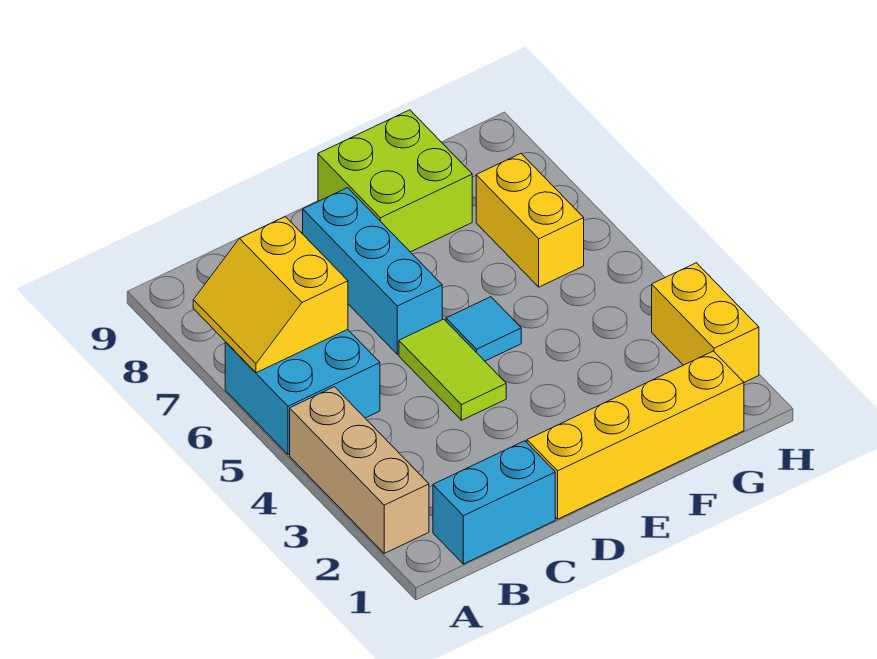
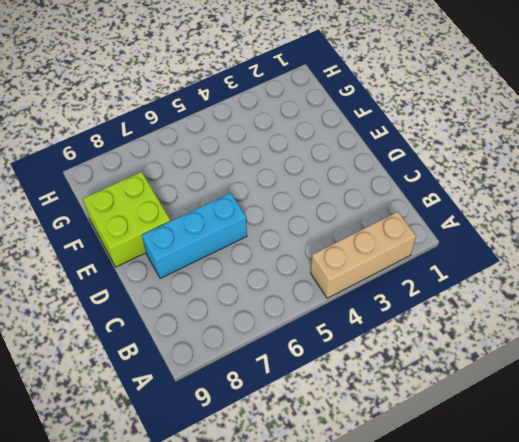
none -> cyan brick A5:B6 level 1
none -> cyan brick B1:C1 level 1

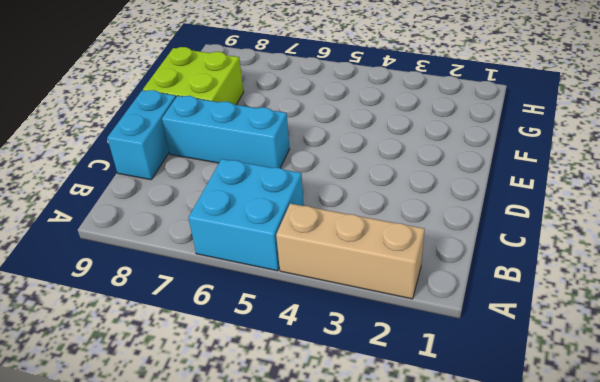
cyan brick C9:D9 level 1 -> cyan brick B1:C1 level 1
none -> yellow brick D1:G1 level 1
none -> lime tile D4:D5 level 1

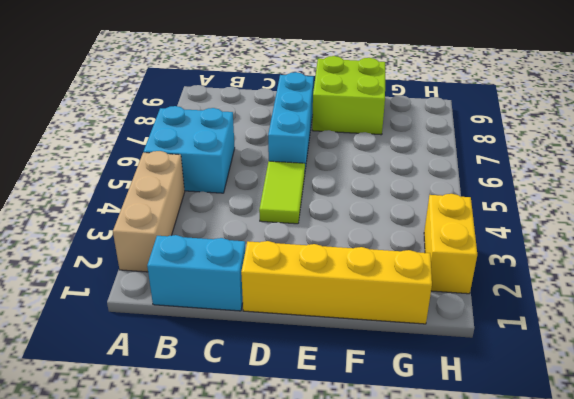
none -> cyan tile E5 level 1
none -> yellow brick G6:G7 level 1

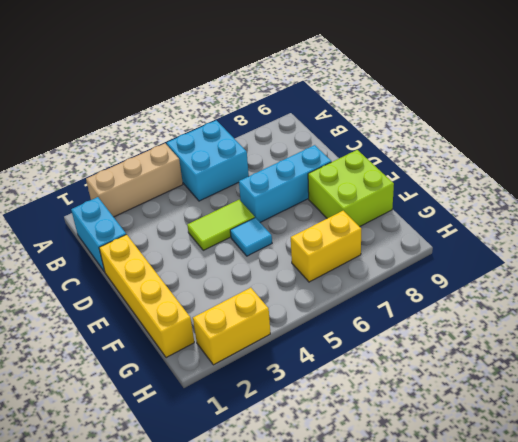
none -> yellow slope A6:B7 level 2 top B

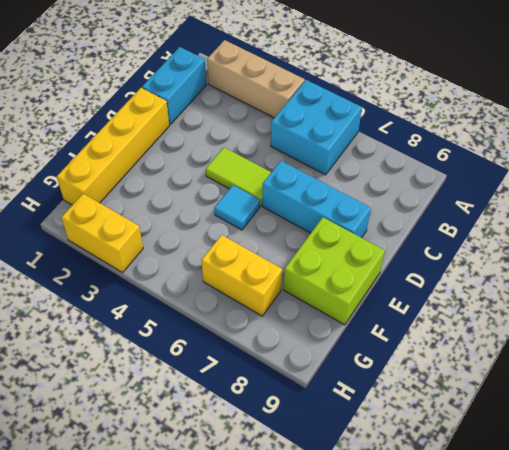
none -> yellow slope A6:B7 level 2 top B

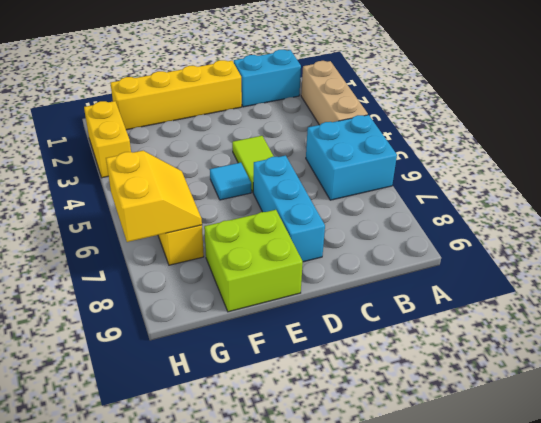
yellow slope G6:H7 level 2 top H -> yellow slope A6:B7 level 2 top B

